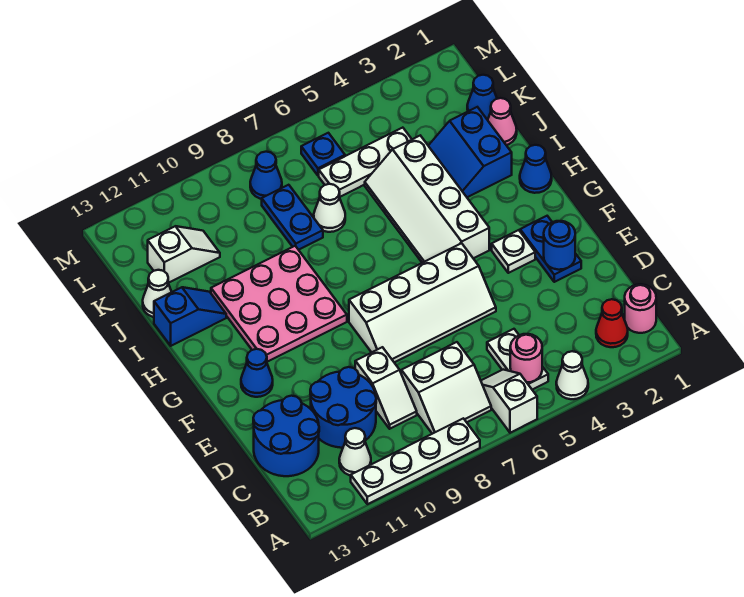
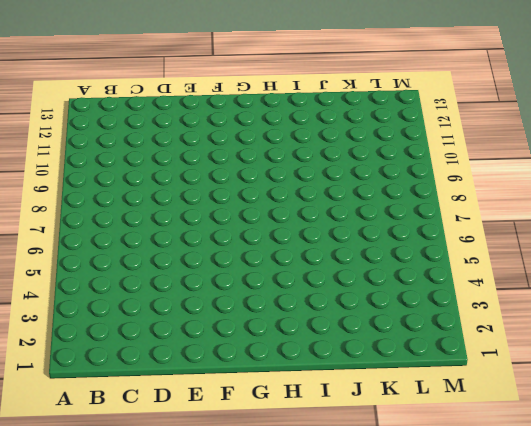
none -> white cone A4 level 1
none -> white slope A6:B6 level 1 top A
none -> white plate A8:A11 level 1
none -> pink round brick B1 level 1

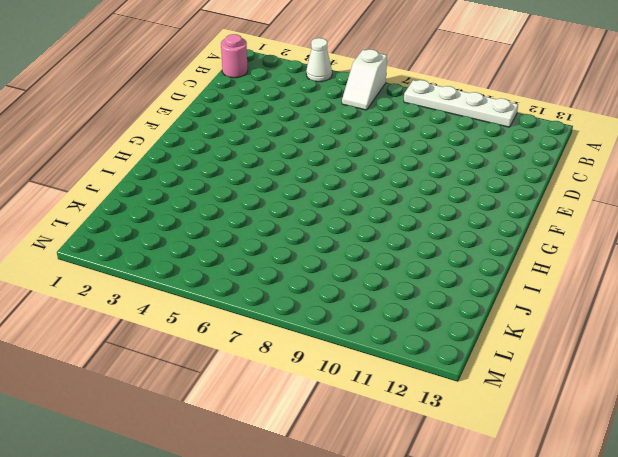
none -> red cone B2 level 1
none -> white plate B5:C5 level 1
none -> white slope B7:C8 level 1 top C
none -> white cone B11 level 1

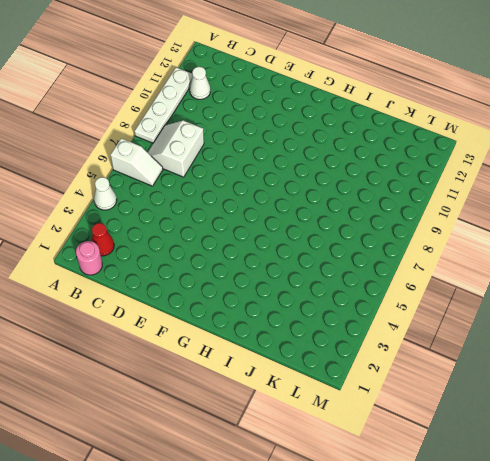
none -> white plate B5:C5 level 1
none -> white slope C9:D9 level 1 top D
none -> blue round brick C10:D11 level 1
none -> blue round brick C12:D13 level 1

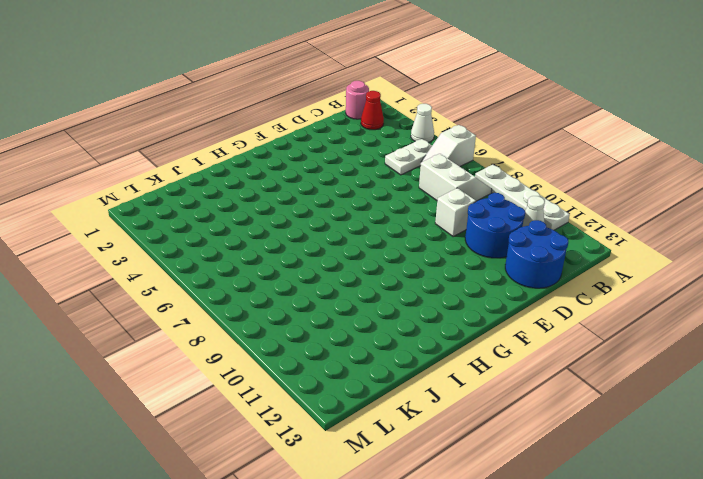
none -> blue plate E2:F2 level 1
none -> white slope E5:F8 level 1 top F
none -> white plate F3 level 1
none -> blue cone F12 level 1

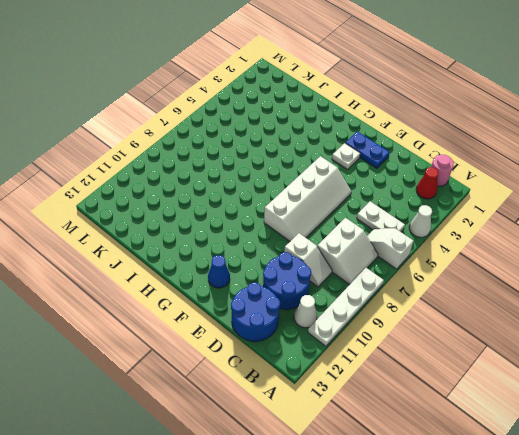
none -> white slope G4:J5 level 1 top 4
none -> pink plate G9:I11 level 1
none -> blue cone H1 level 1
none -> blue slope I2:J3 level 1 top 2

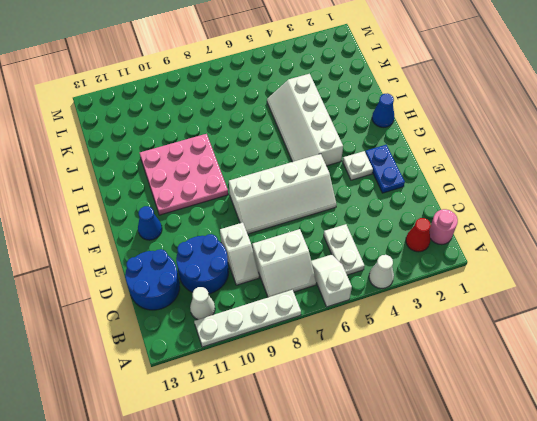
none -> blue slope I2:J3 level 1 top 2
none -> blue slope I12:I13 level 1 top 13
none -> pink cone J1 level 1
none -> white cone J7 level 1

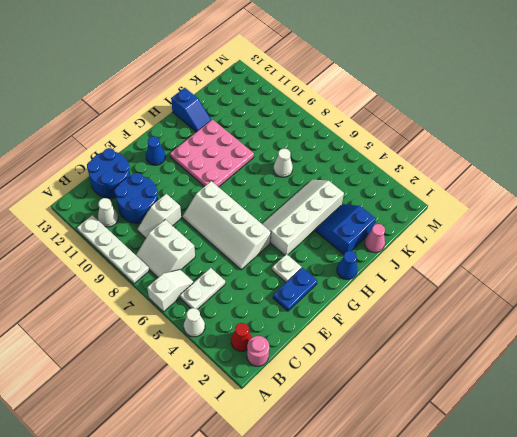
none -> blue plate J8:K8 level 1
none -> white cone J13 level 1
none -> blue cone K1 level 1
none -> white plate K4:K6 level 1

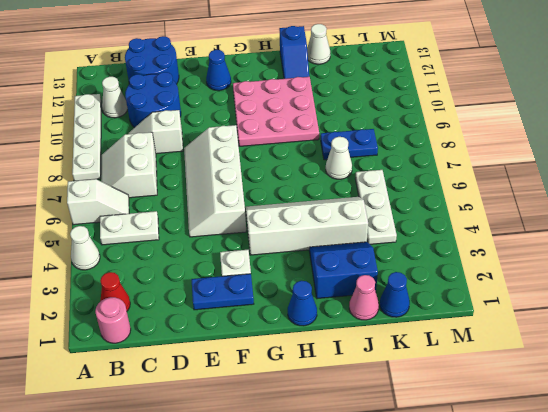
none -> white slope K11:K12 level 1 top 12
none -> blue plate L6 level 1
none -> blue cone L8 level 1
none -> pink round brick B5 level 2

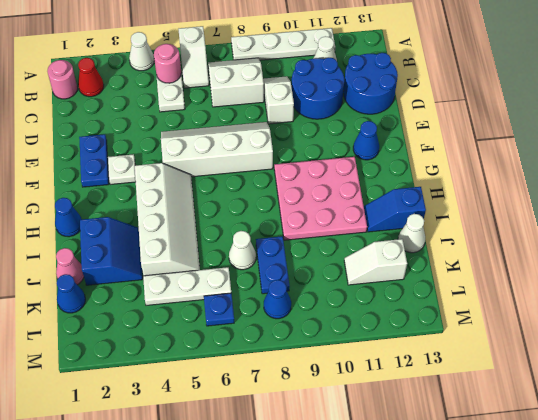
none -> blue round brick E2 level 2

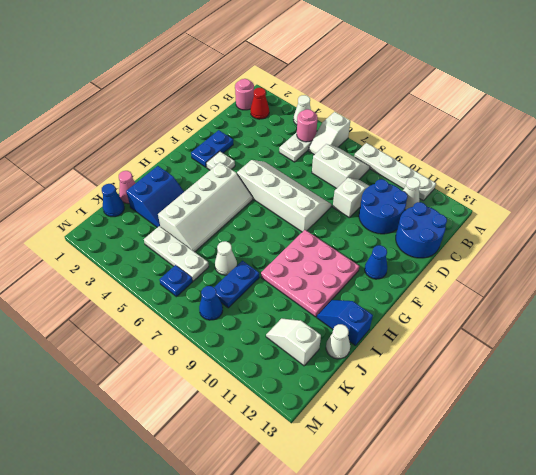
none -> blue cone H1 level 1
none -> blue round brick E2 level 2

